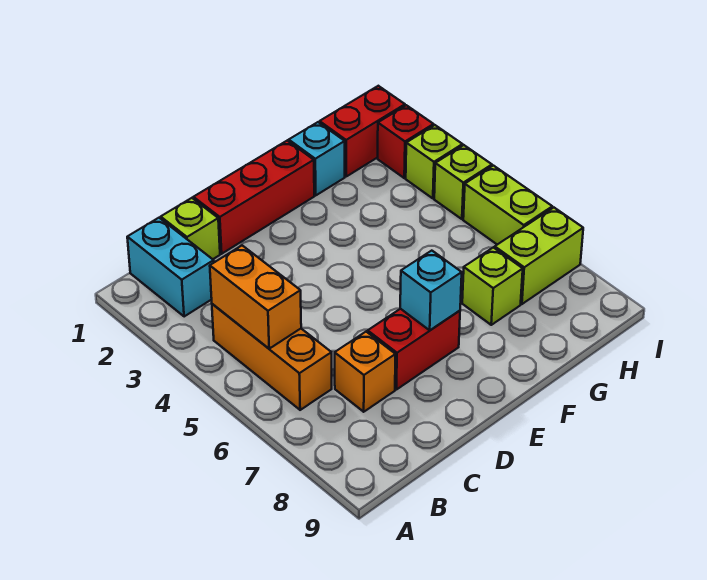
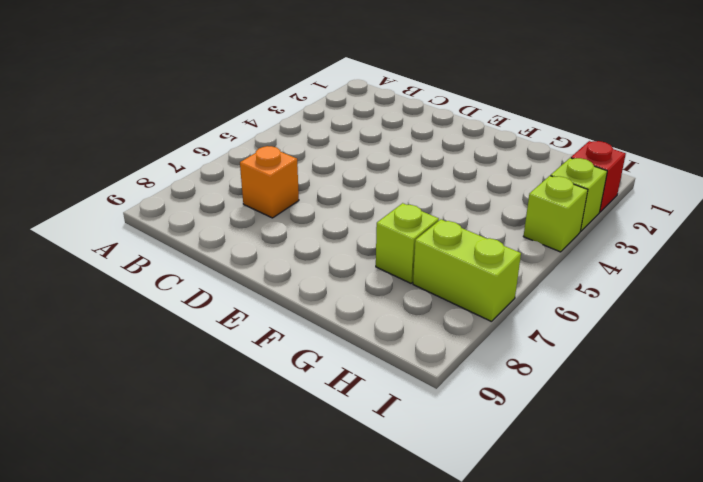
none -> cyan brick B1:B2 level 1
none -> orange brick B4:B6 level 1
none -> lime brick C1 level 1

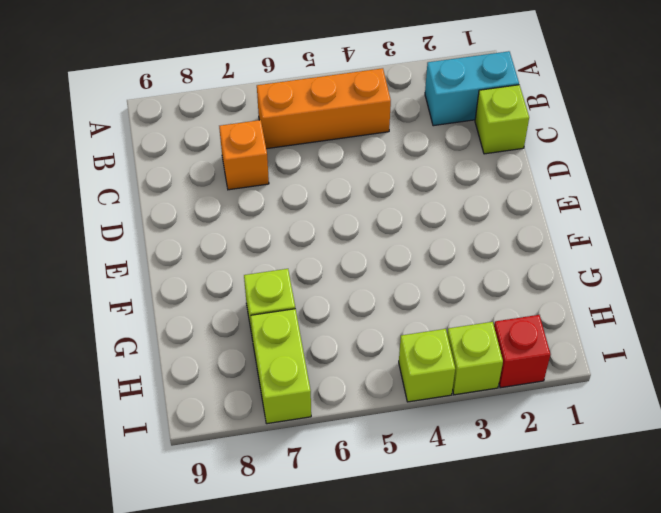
none -> red brick D1:F1 level 1
none -> red brick D7:E7 level 1
none -> cyan brick G1 level 1

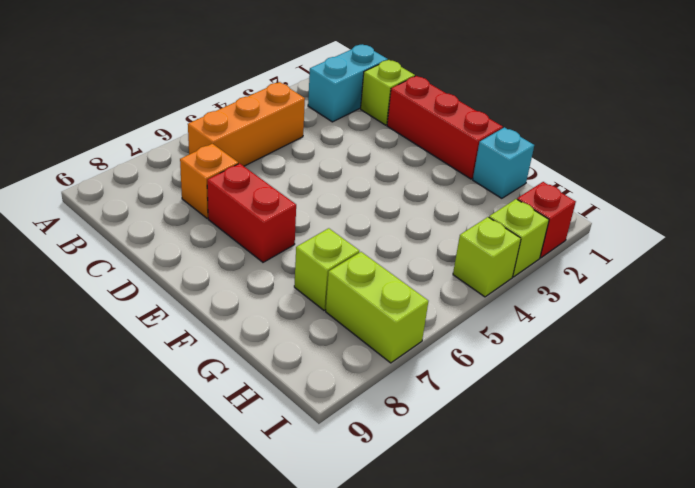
none -> red brick H1:I1 level 1
none -> lime brick I5:I6 level 1
none -> orange brick B4:B5 level 2

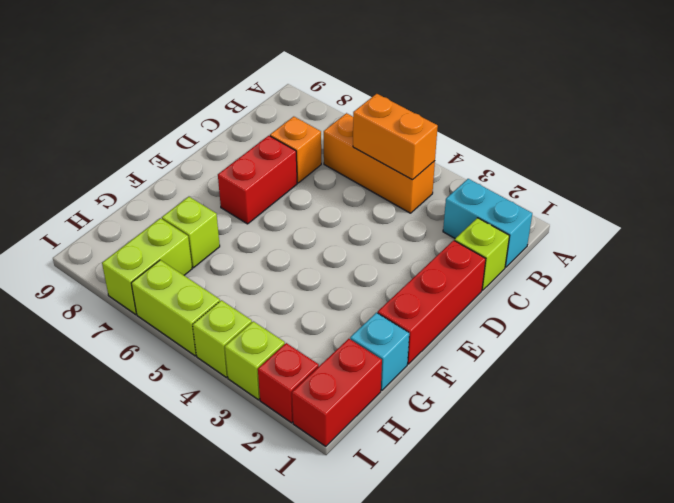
none -> cyan brick E7 level 2

